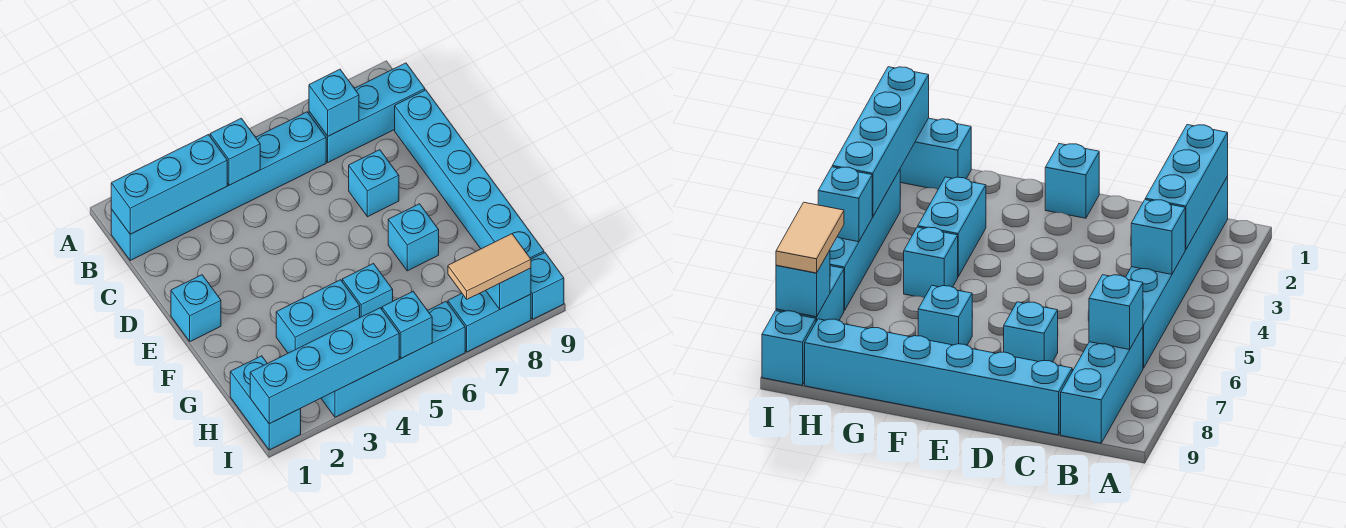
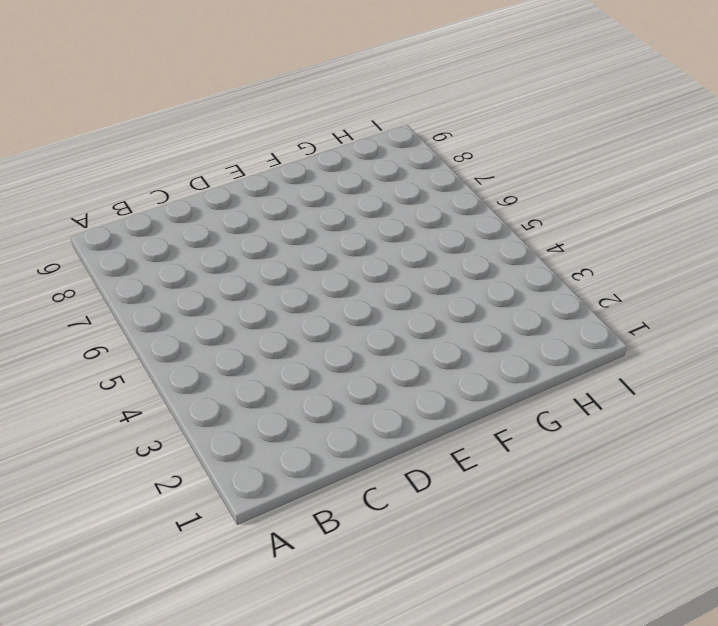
none -> cyan brick B1:B6 level 1
none -> cyan brick B7:B9 level 1
none -> cyan brick C9:H9 level 1

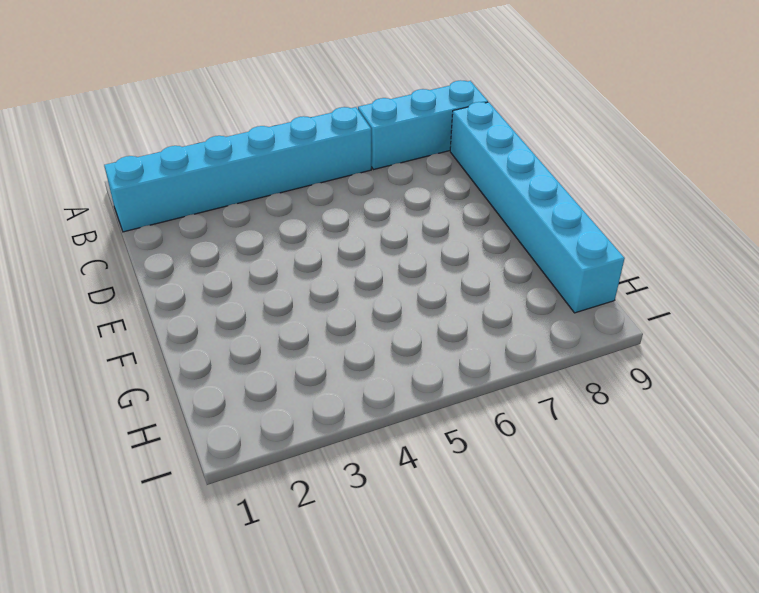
none -> cyan brick D7 level 1
none -> cyan brick E1 level 1
none -> cyan brick F7 level 1

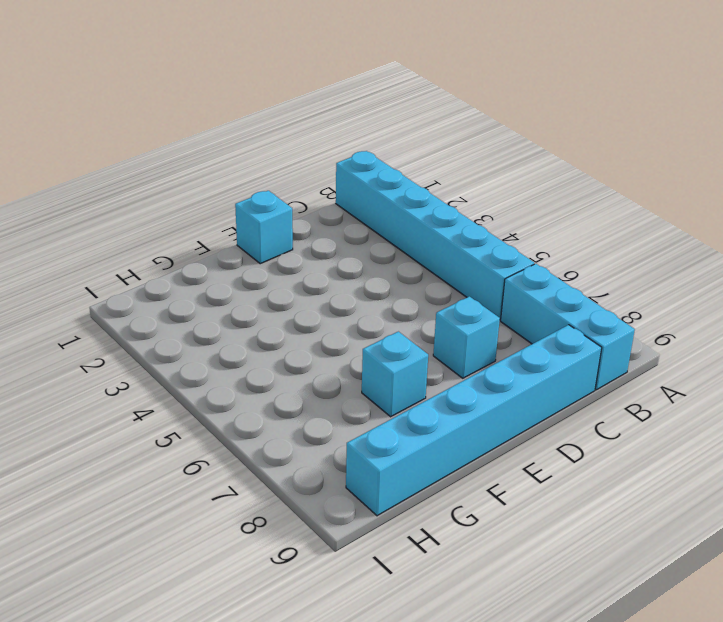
none -> cyan brick G3:G4 level 1
none -> cyan brick G5 level 1
none -> cyan brick H1:I1 level 1

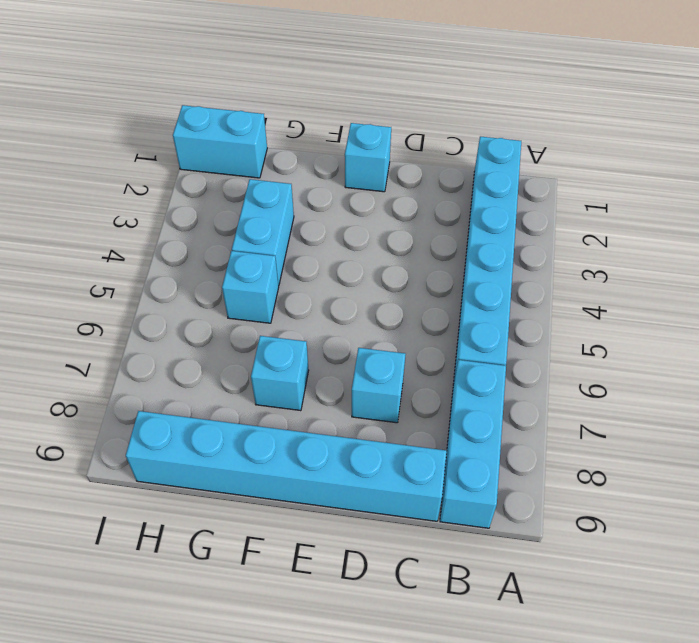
none -> cyan brick I3:I6 level 1
none -> cyan brick I7:I8 level 1
none -> cyan brick I9 level 1

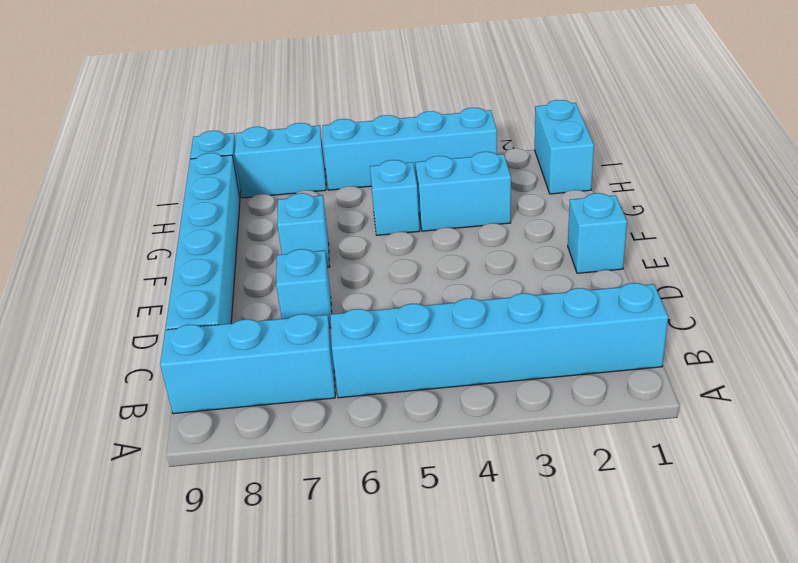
none -> cyan brick B1:B3 level 2
none -> cyan brick B4 level 2
none -> cyan brick B7 level 2

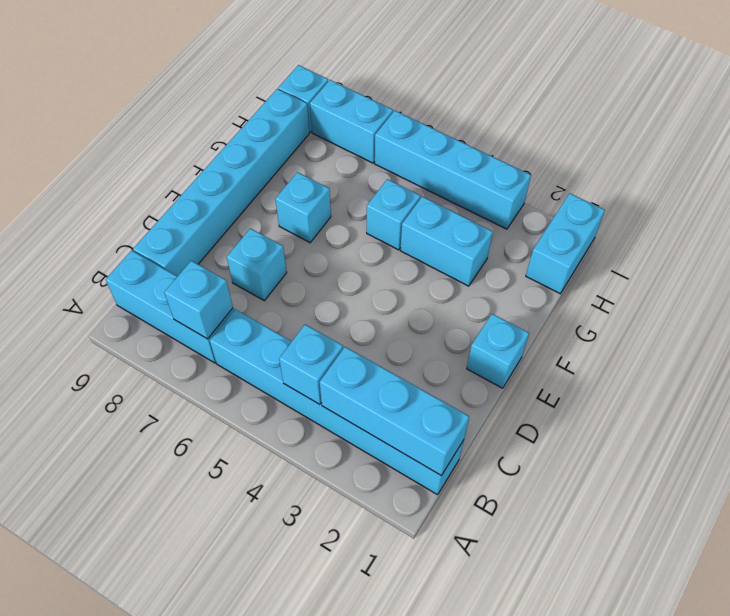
none -> cyan brick I1:I4 level 2
none -> cyan brick I5 level 2
none -> cyan brick I8 level 2

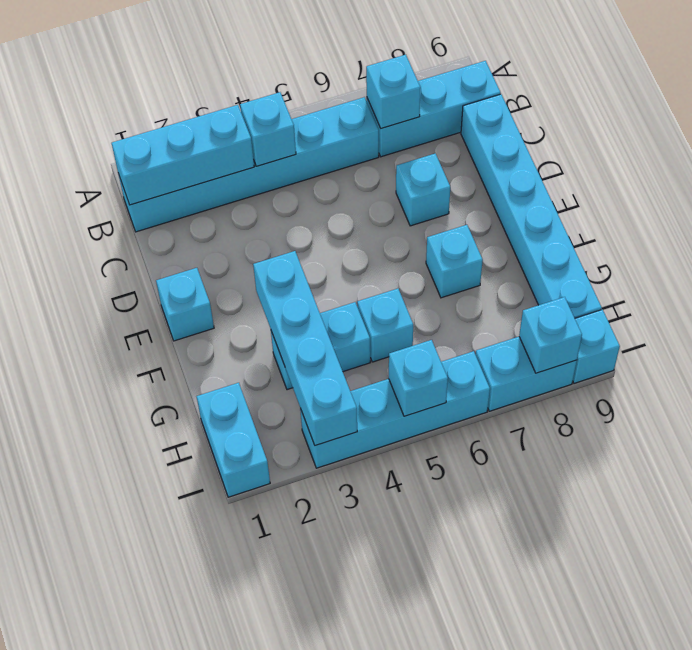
cyan brick F3:I3 level 2 -> cyan brick I1:I4 level 2
none -> tan tile I7:I8 level 3

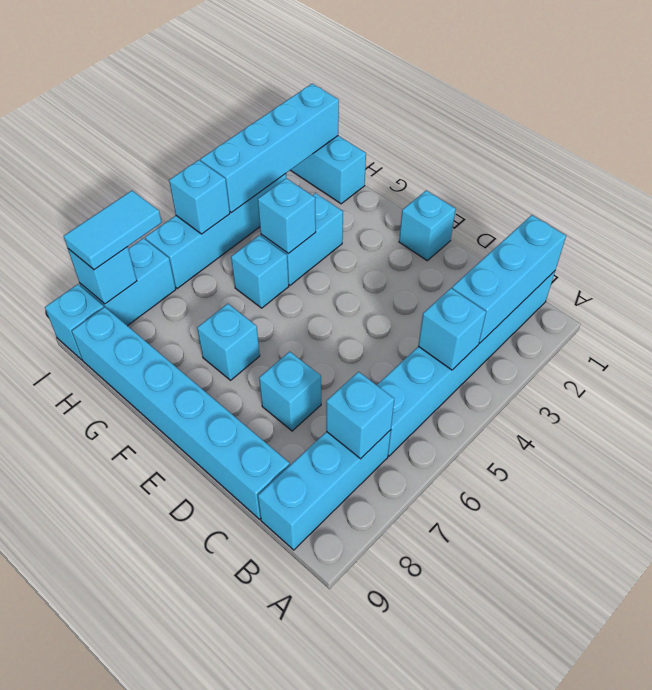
cyan brick G4 level 2 -> none
cyan tile I7:I8 level 3 -> tan tile I7:I8 level 3

